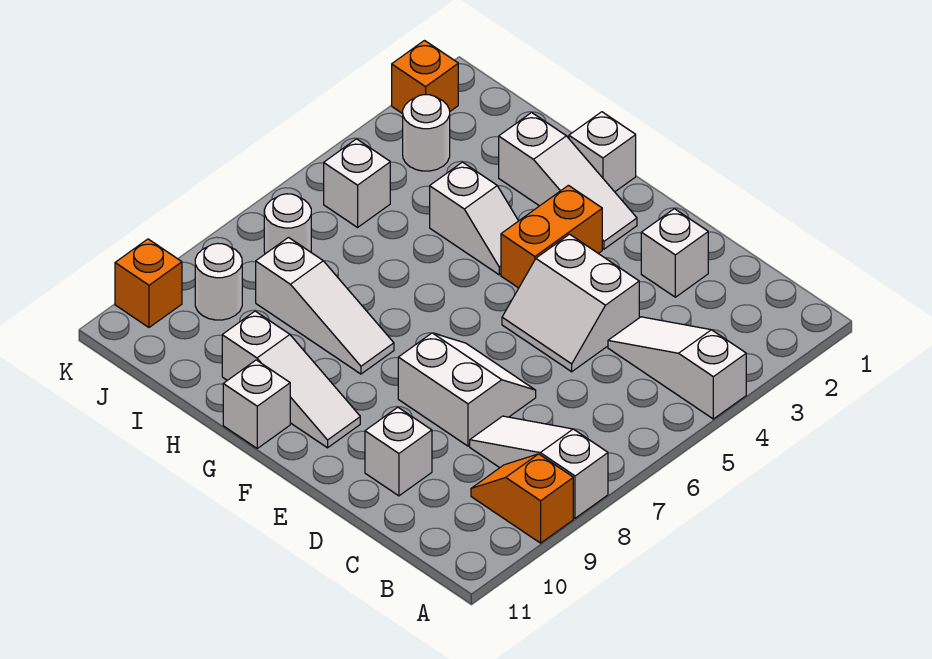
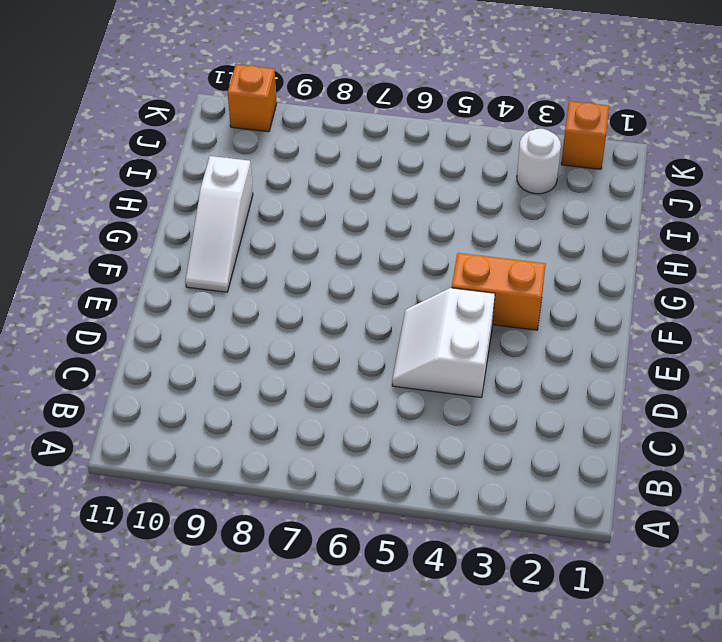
none -> white slope A4:C4 level 1 top A
none -> white slope A8:C8 level 1 top A
none -> orange slope A9:B9 level 1 top A

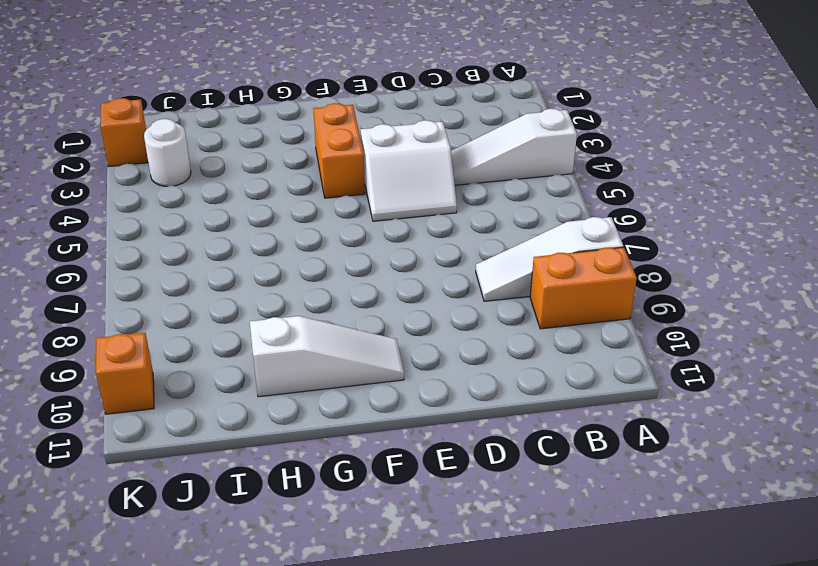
orange brick A9:B9 level 1 -> orange slope A9:B9 level 1 top A
none -> white brick D2 level 1
none -> white slope D7:E8 level 1 top 8
none -> white brick D10 level 1

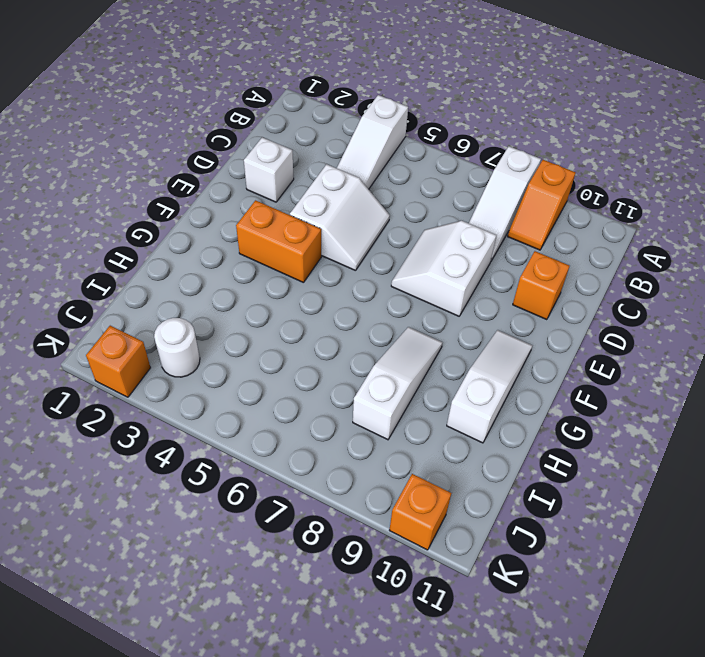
orange brick D10 level 1 -> white brick D10 level 1
none -> white slope F2:H2 level 1 top H
none -> white brick G1 level 1
none -> white slope G4:H4 level 1 top H

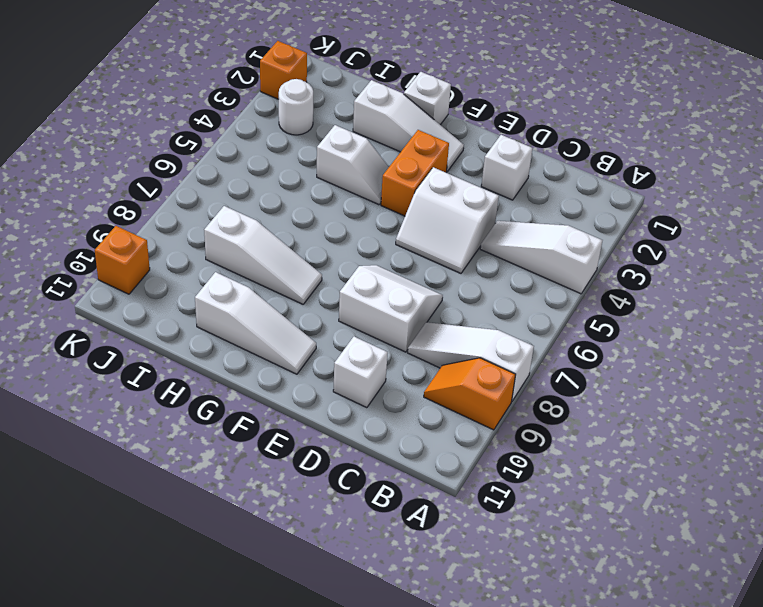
none -> white brick G11 level 1
none -> white brick J5 level 1
none -> white round brick J7 level 1

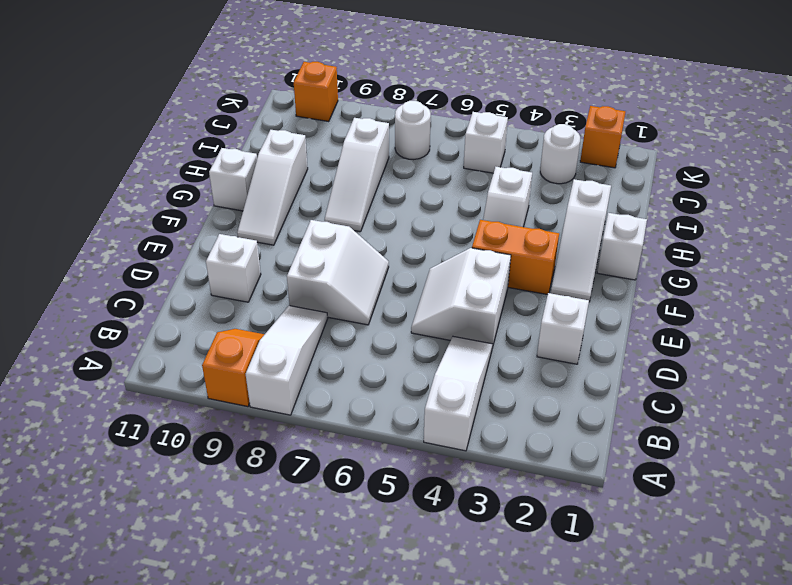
none -> white round brick J9 level 1

